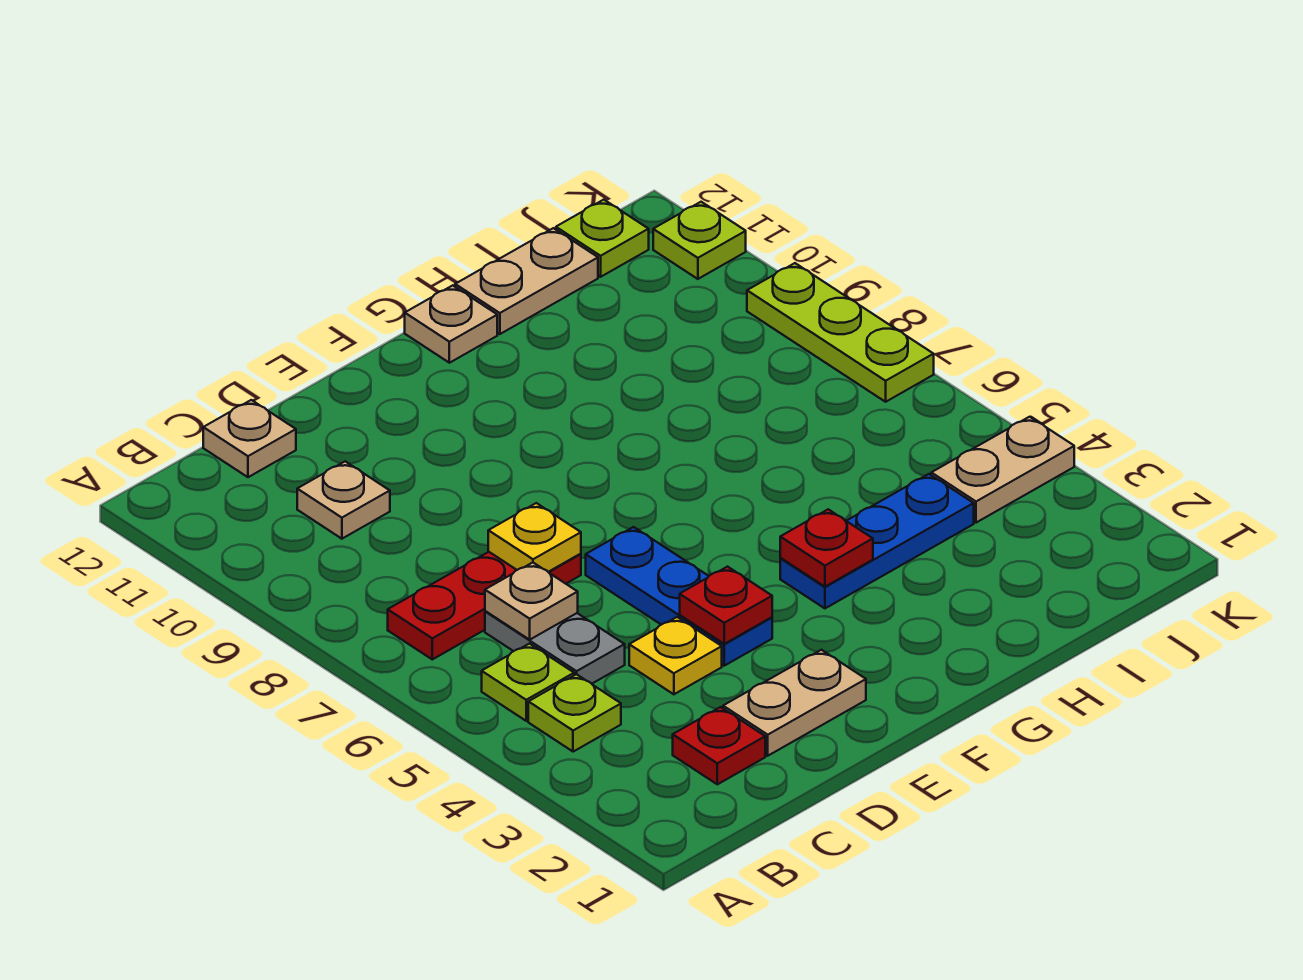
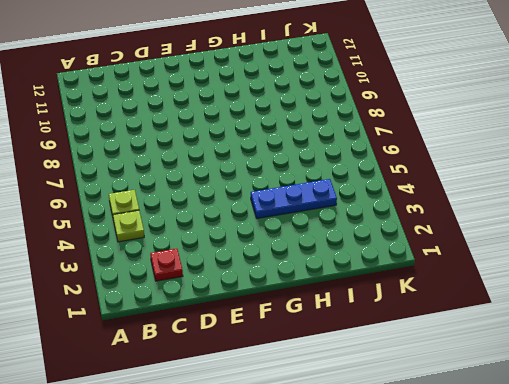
none -> red plate B7:D7 level 1
none -> grey plate C5:C6 level 1
none -> tan plate C10 level 1

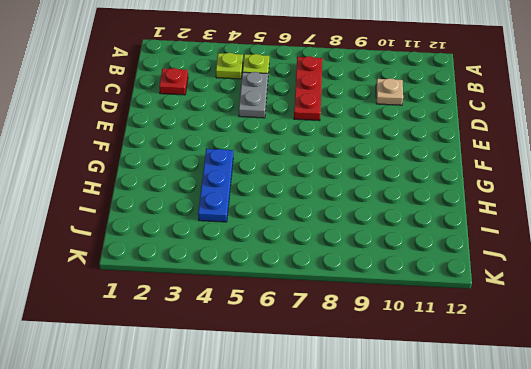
grey plate C5:D5 level 1 -> grey plate C5:C6 level 1
none -> tan plate C12 level 1
none -> tan plate D2:E2 level 1
none -> yellow plate D4 level 1

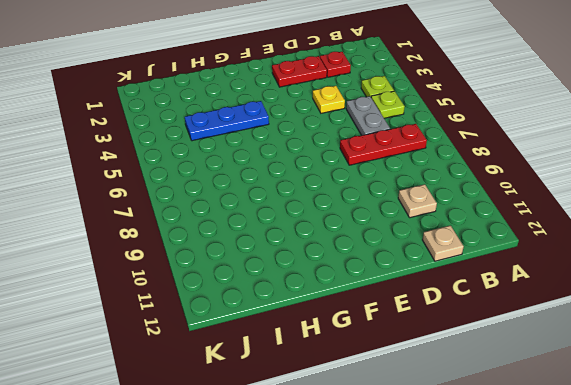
red plate D2:E2 level 1 -> tan plate D2:E2 level 1
none -> blue plate E4:E6 level 1
none -> tan plate G12 level 1
none -> tan plate H12:I12 level 1

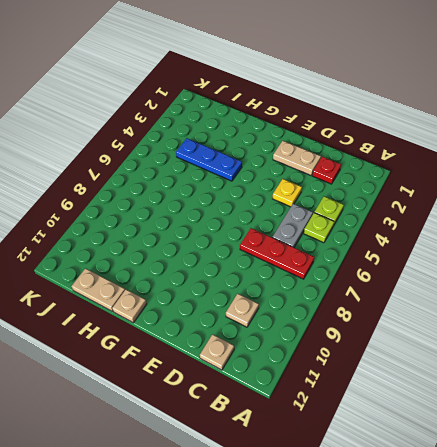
none -> blue plate E4:E6 level 1
none -> tan plate J4:K4 level 1
none -> lime plate J12 level 1

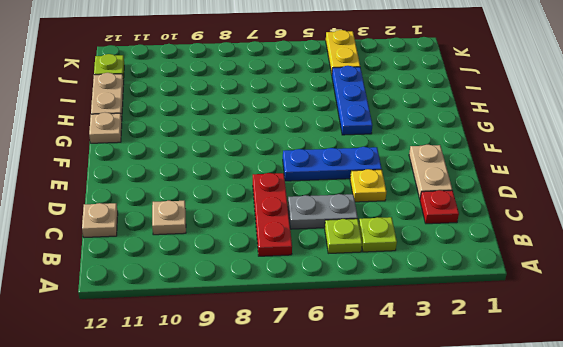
yellow plate J4:K4 level 1 -> tan plate J4:K4 level 1
none -> lime plate K7:K9 level 1
none -> lime plate K11 level 1
none -> tan plate C6 level 2

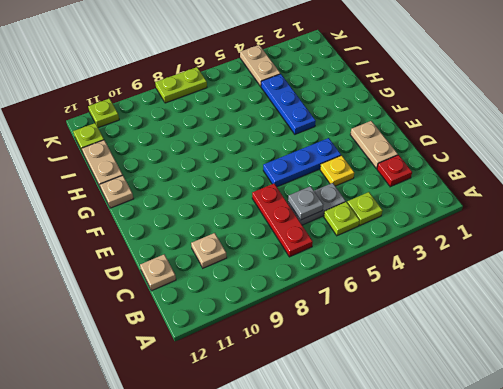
grey plate C6 level 2 -> tan plate C6 level 2
lime plate K7:K8 level 1 -> lime plate K7:K9 level 1
none -> yellow plate D7 level 2
none -> red plate E4 level 2
none -> red plate G4 level 2

